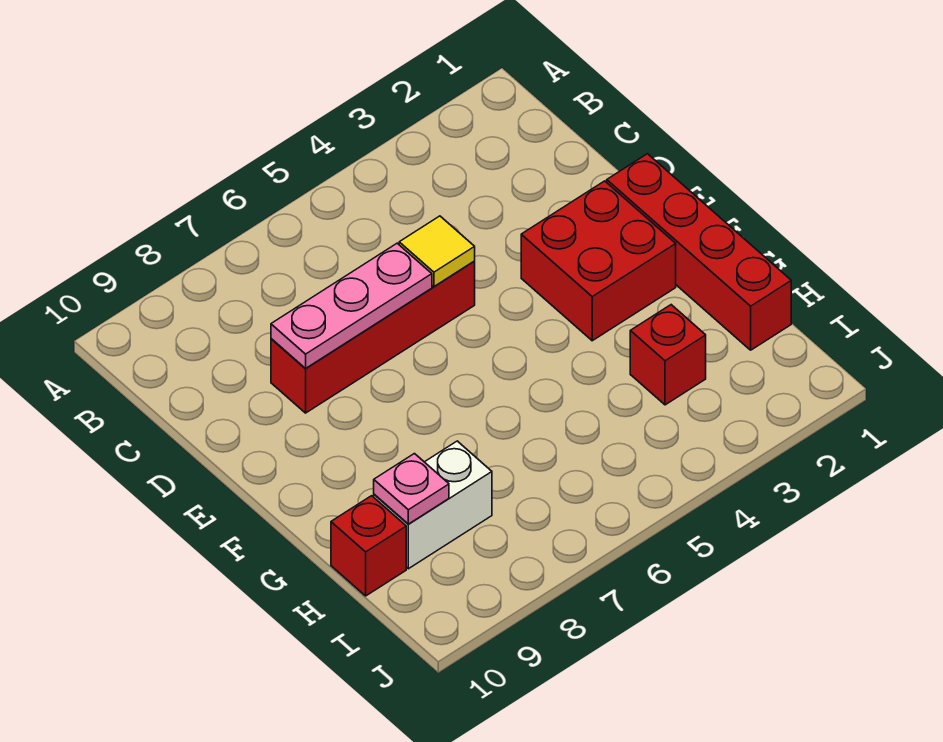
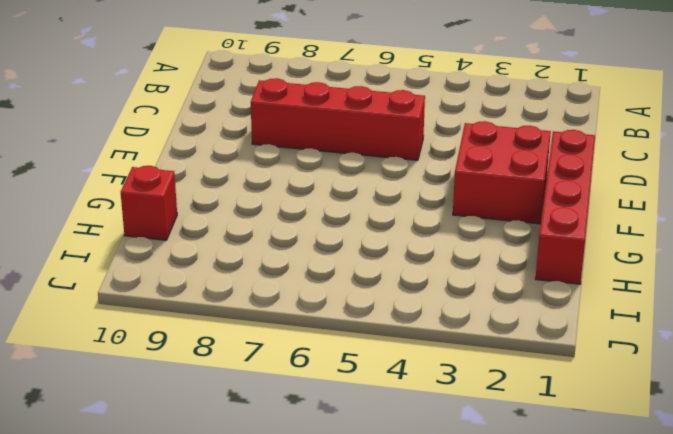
none -> red brick H3 level 1
none -> white brick H8:H9 level 1

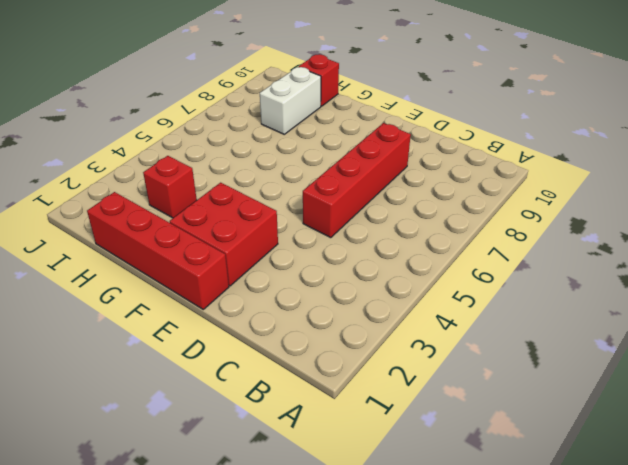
none -> yellow tile D5 level 2
none -> pink plate D6:D8 level 2

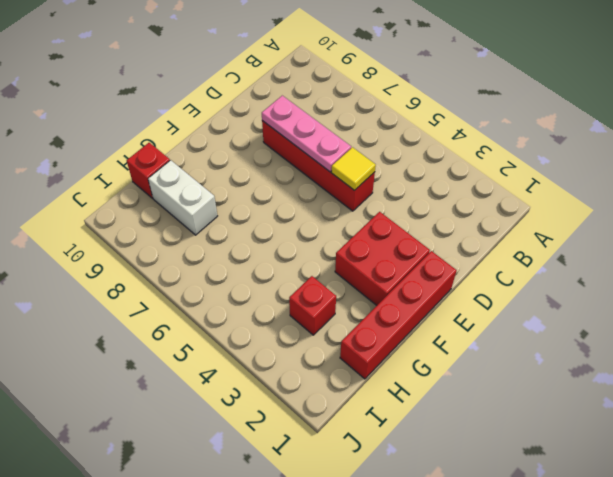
none -> pink plate H9 level 2

